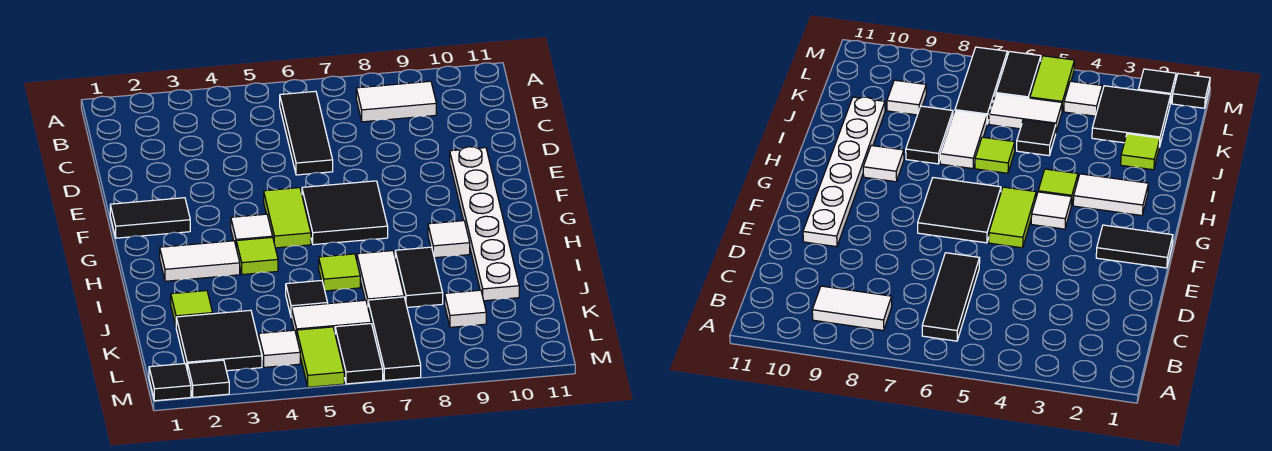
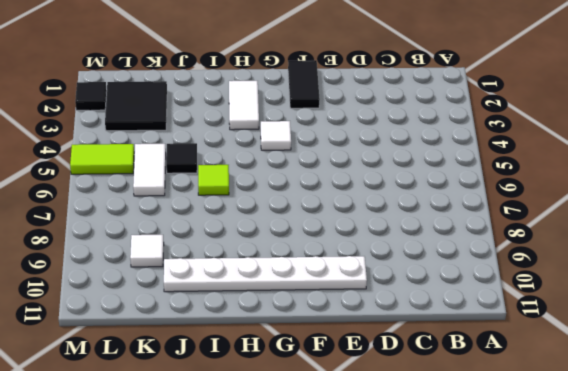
none -> black tile B6:D6 level 1
none -> white tile B8:B9 level 1
none -> lime tile F5:G5 level 1

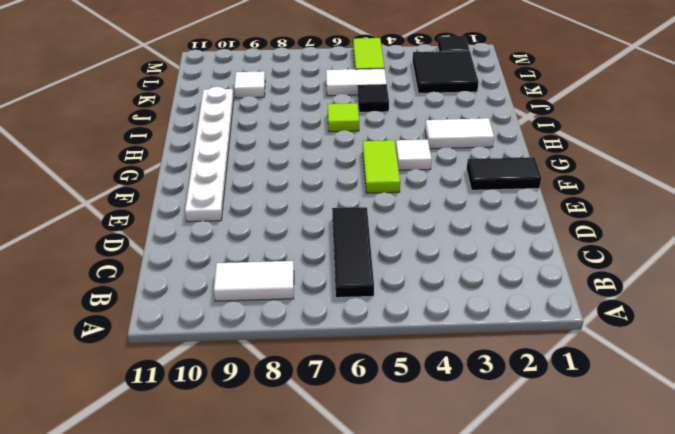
none -> black tile F6:G7 level 1
none -> lime tile H4 level 1
none -> white tile H9 level 1

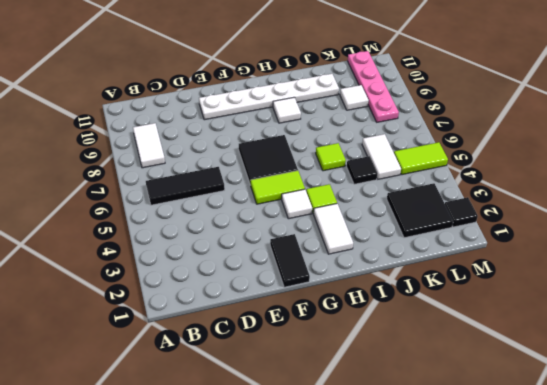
pink plate L8:L11 level 1 -> none
none -> white tile I7:J7 level 1
none -> black tile I8:J8 level 1
none -> lime tile J2 level 1

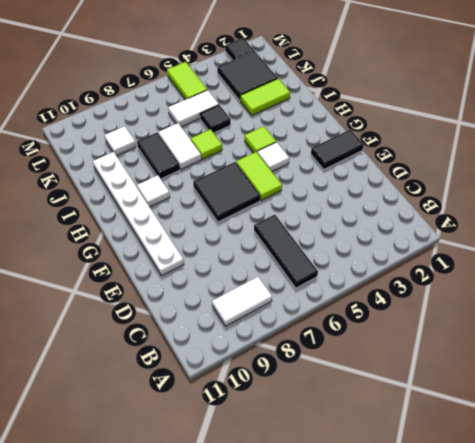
lime tile J2:J3 level 1 -> lime tile J2 level 1
none -> white tile H2:H3 level 1
none -> black tile K7:M7 level 1
none -> white tile L4 level 1

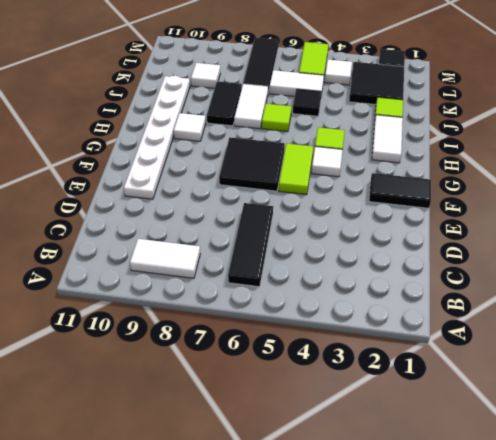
white tile H2:I2 level 1 -> white tile H2:H3 level 1
none -> black tile L6:M6 level 1
none -> black tile M1 level 1

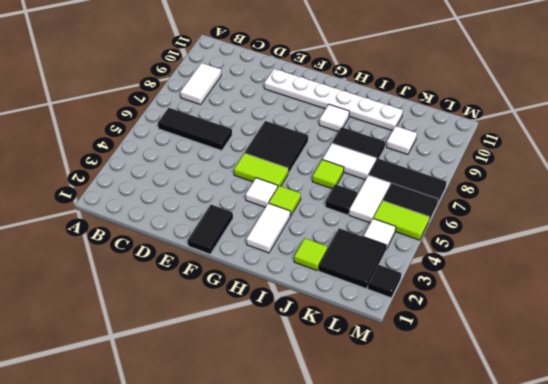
none -> black tile M1 level 1

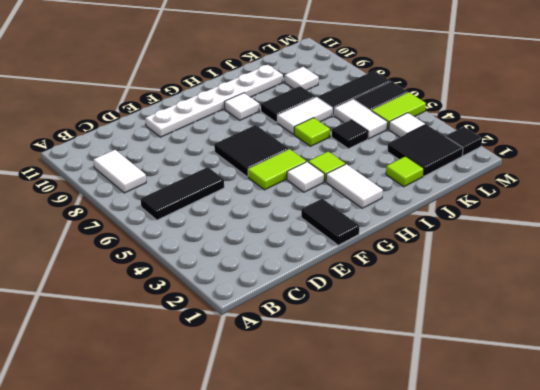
none -> black tile M1 level 1

